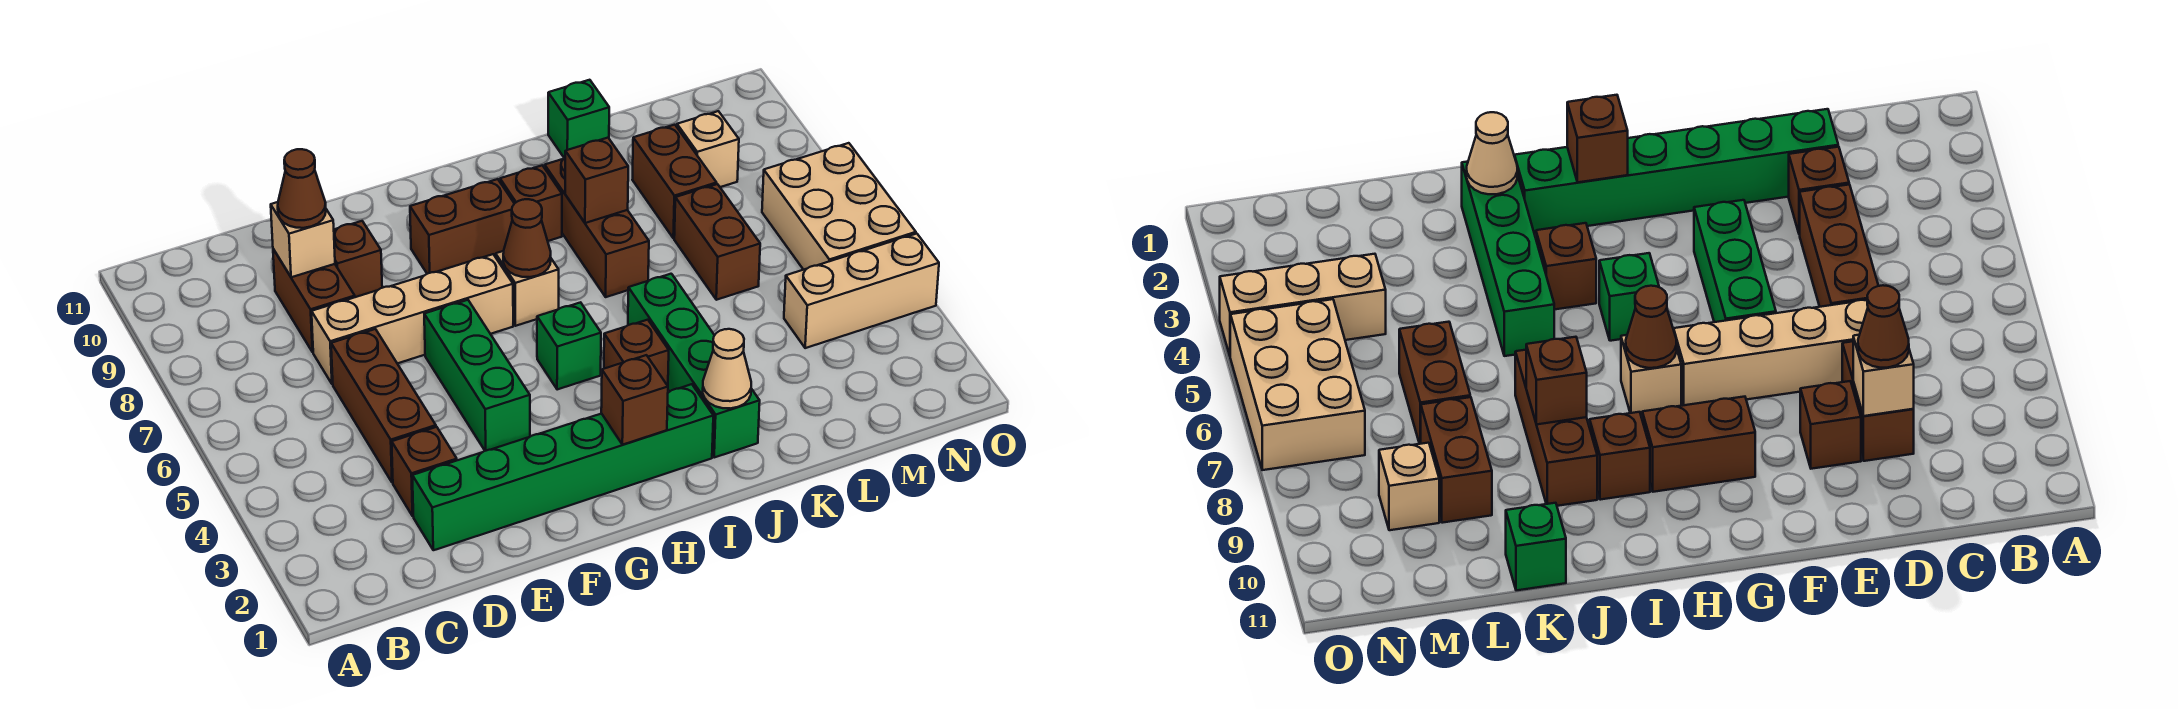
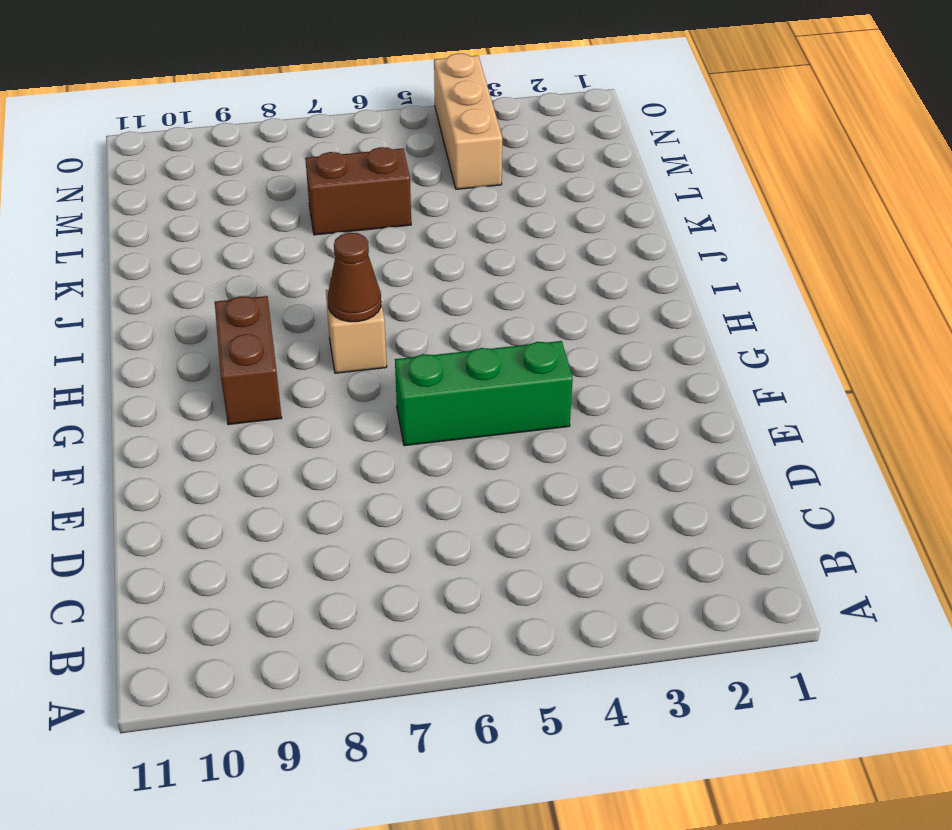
none -> green brick D2:I2 level 1
none -> brown brick D3 level 1
none -> brown brick D4:D6 level 1

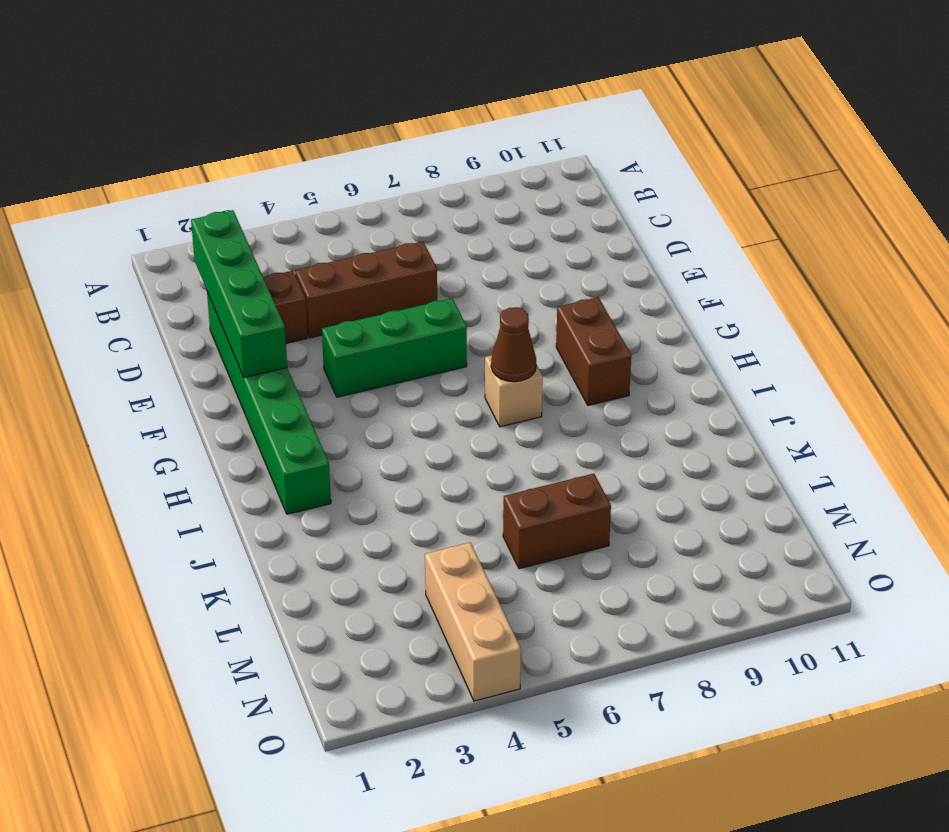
green brick C2:F2 level 2 -> green brick J2:J5 level 1
none -> tan brick D7:G7 level 1
none -> brown brick D8:D9 level 1
none -> brown brick E9 level 1

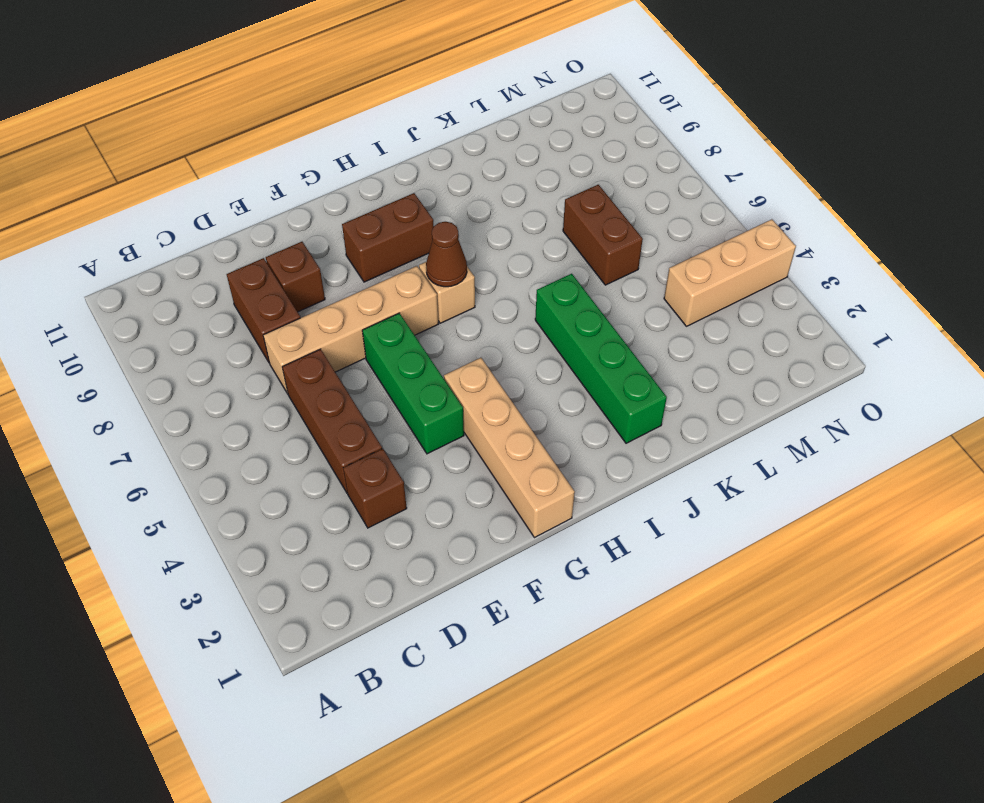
tan brick G1:G4 level 1 -> green brick D2:I2 level 1
none -> green brick H5 level 1
none -> brown brick I4 level 1
none -> brown brick I9 level 1

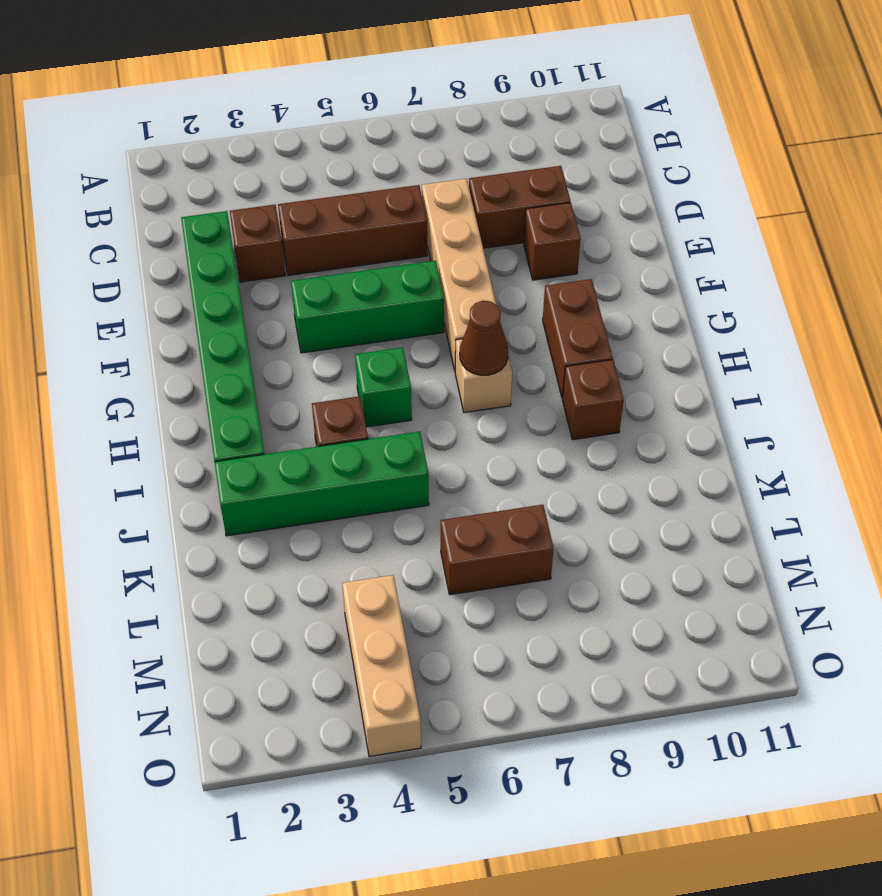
none -> brown brick J7:J9 level 1
none -> green brick K11 level 1
none -> brown brick L8:L9 level 1

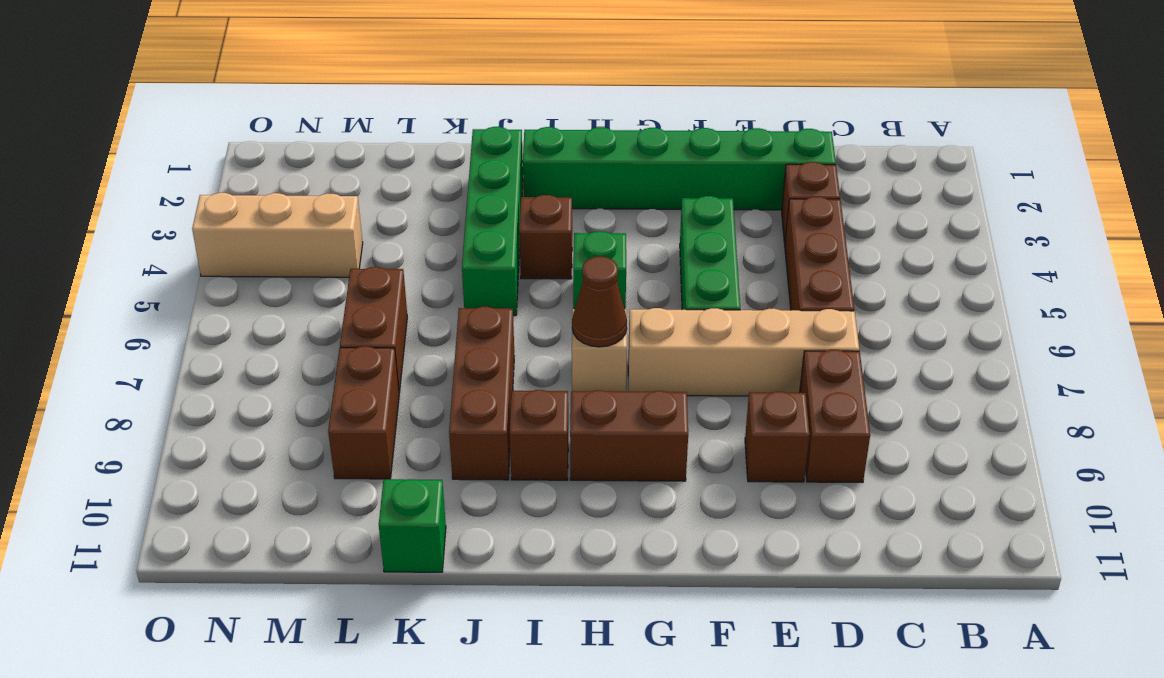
none -> tan brick M9 level 1
none -> tan brick N5:O7 level 1
none -> tan brick D9 level 2

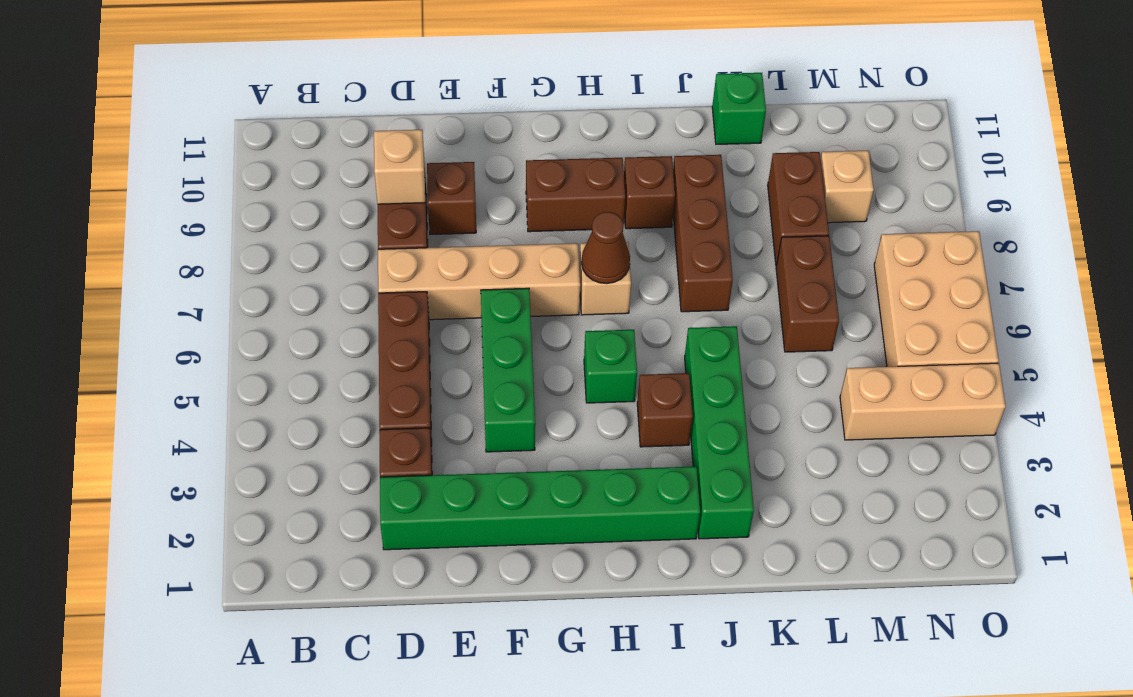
none -> brown brick H2 level 2
none -> tan cone J2 level 2
none -> brown brick J8 level 2

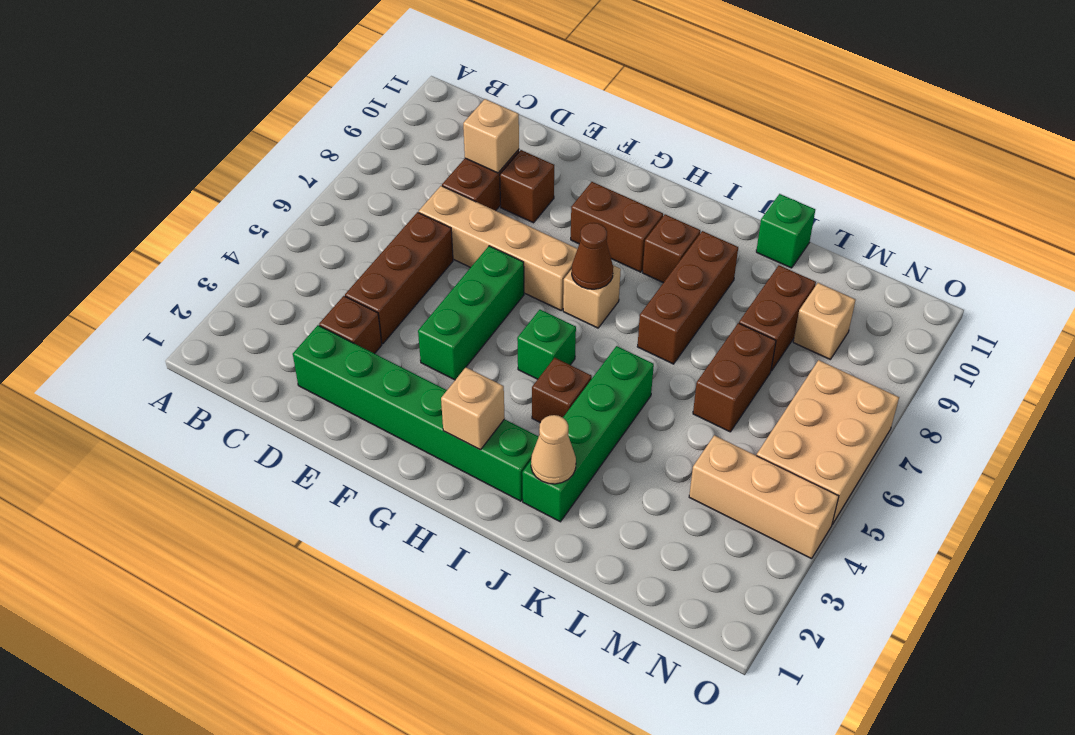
tan brick H2 level 2 -> brown brick H2 level 2
none -> brown brick J8 level 2
none -> brown cone D9 level 3

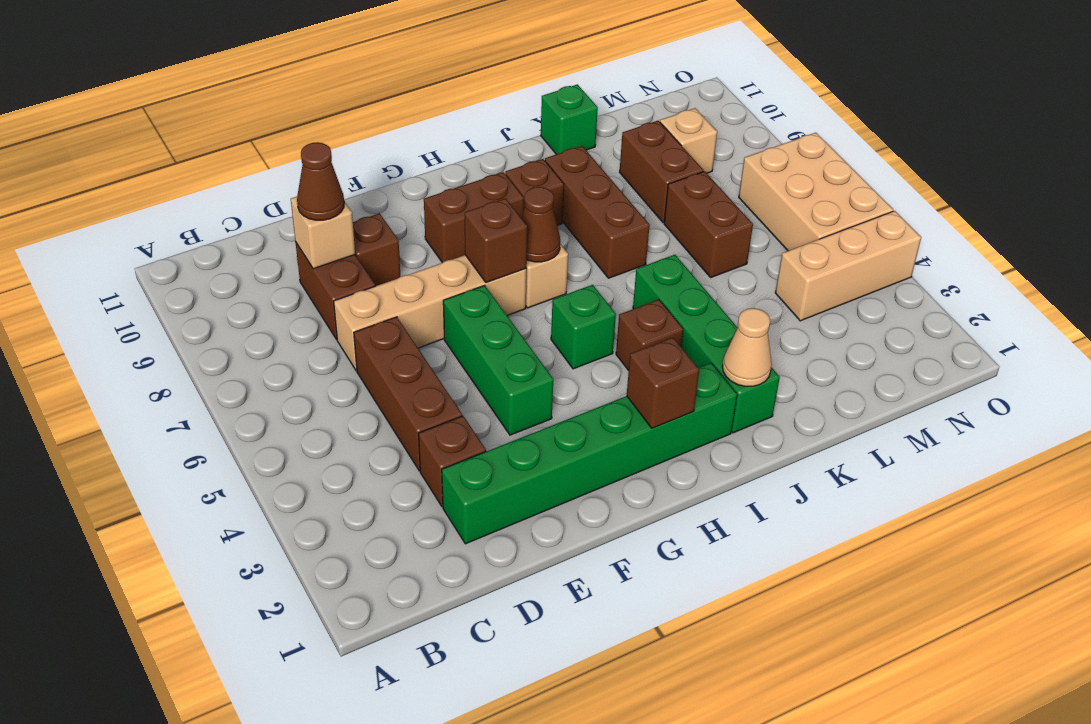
brown brick G7 level 2 -> brown brick J8 level 2

